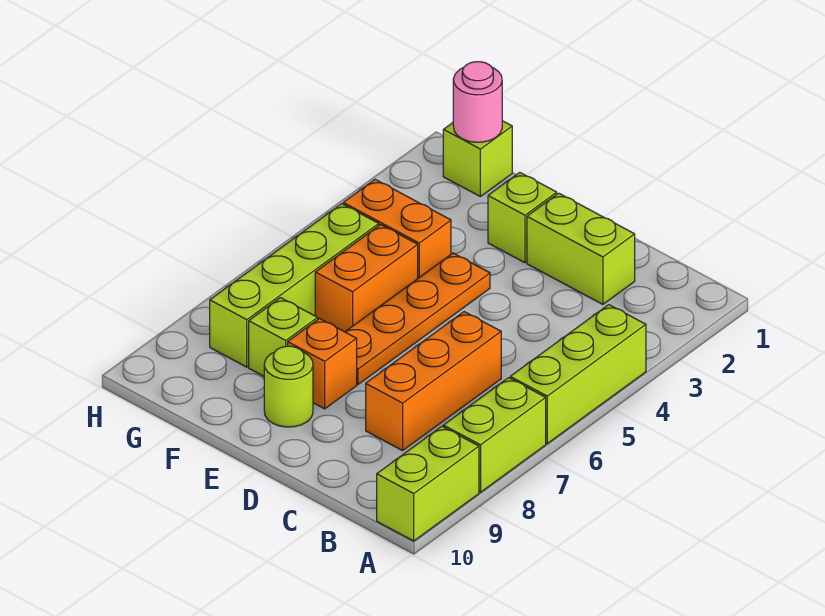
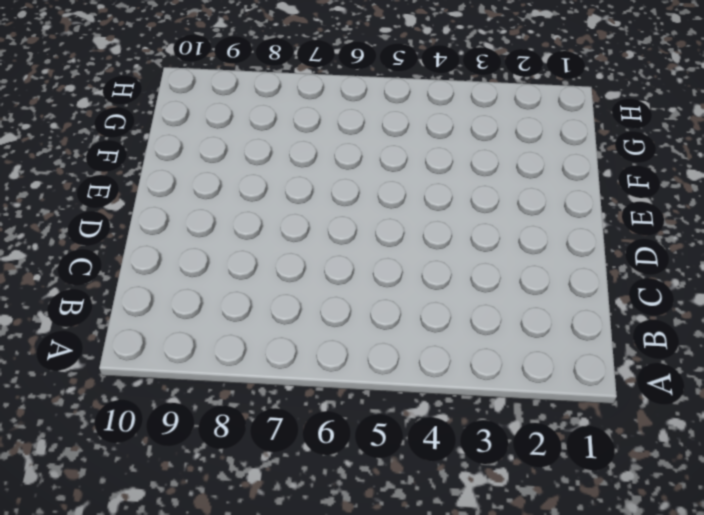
none -> lime brick A4:A6 level 1
none -> lime brick A7:A8 level 1
none -> lime brick A9:A10 level 1

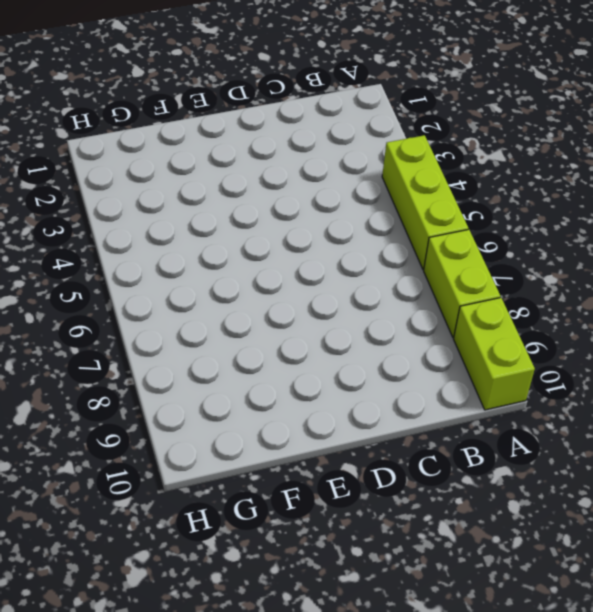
none -> lime brick C2:D2 level 1
none -> orange brick C6:C8 level 1
none -> lime brick E2 level 1

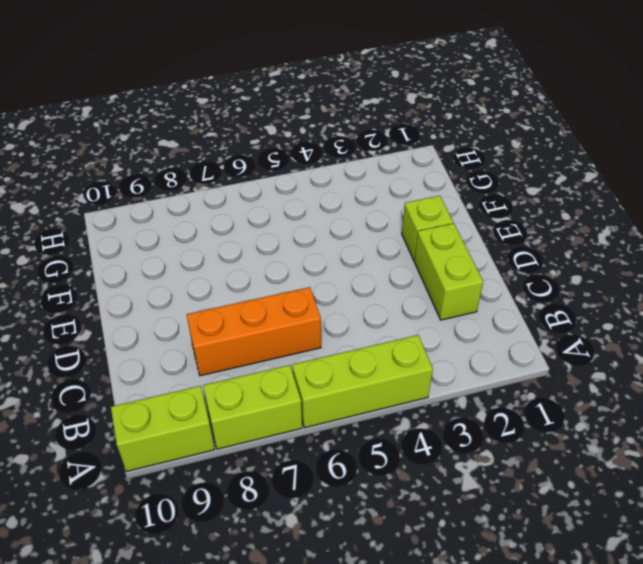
none -> orange plate E4:E7 level 1
none -> orange brick E8 level 1
none -> lime round brick E9 level 1

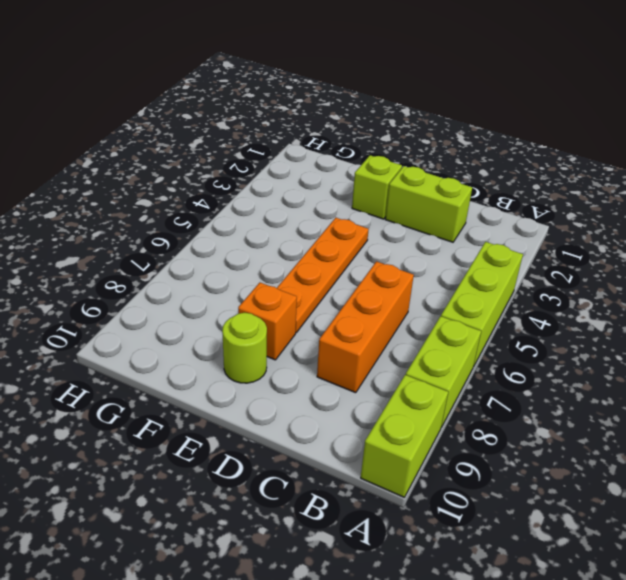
none -> orange brick F4:G4 level 1
none -> orange brick F5:F6 level 1
none -> lime brick F8 level 1

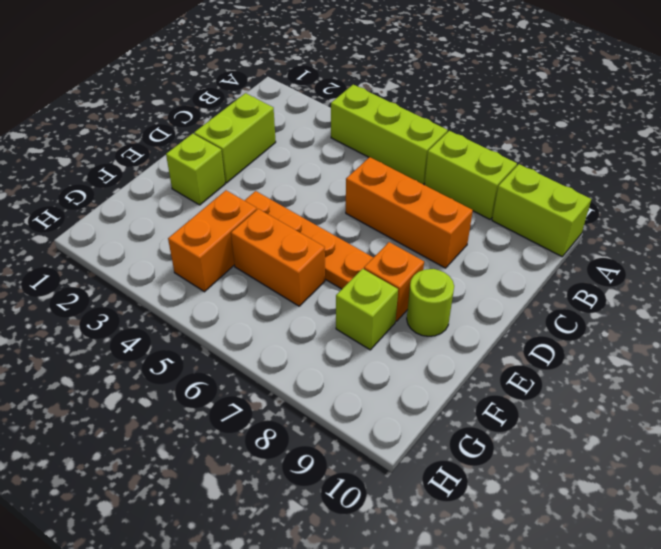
none -> lime brick G1 level 1
none -> lime brick G5:G8 level 1
none -> pink round brick G1 level 2

